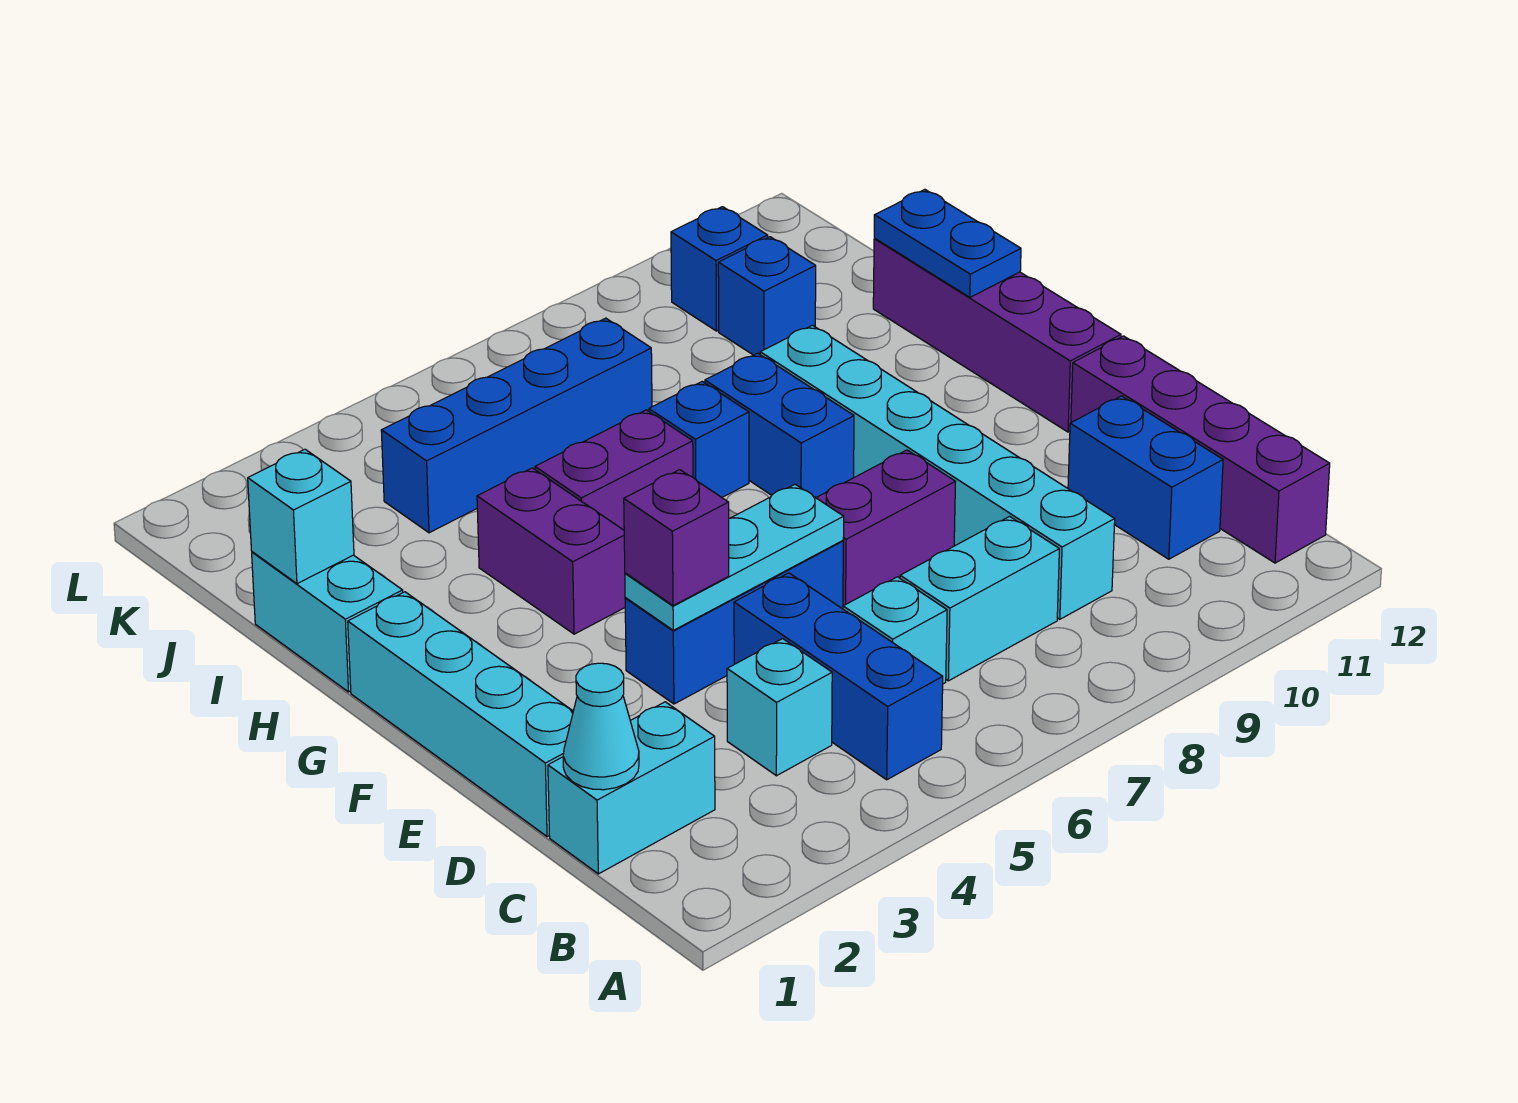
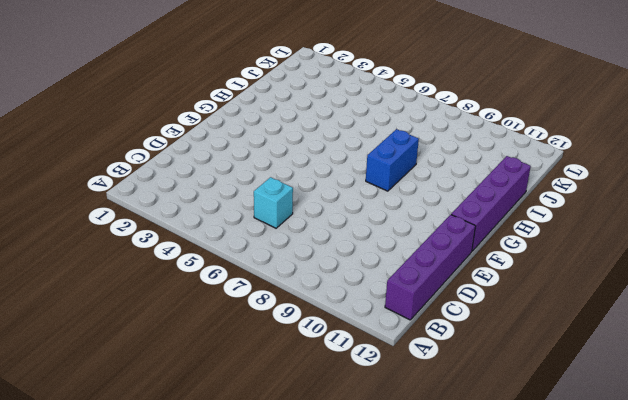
none -> blue brick B5:D5 level 1
none -> cyan brick C1:C2 level 1
none -> cyan brick C4 level 1

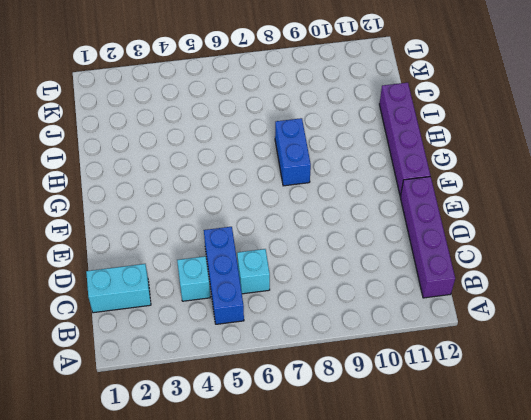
none -> cyan brick C7:C8 level 1
none -> cyan brick C9:H9 level 1
none -> blue brick C11:D11 level 1

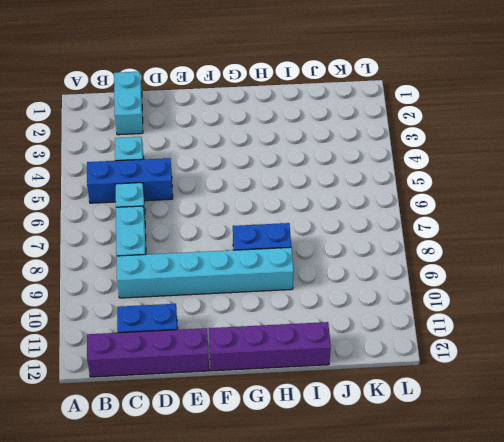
none -> cyan brick D1:G1 level 1
none -> blue brick E4:E6 level 1
none -> purple brick E7:E8 level 1

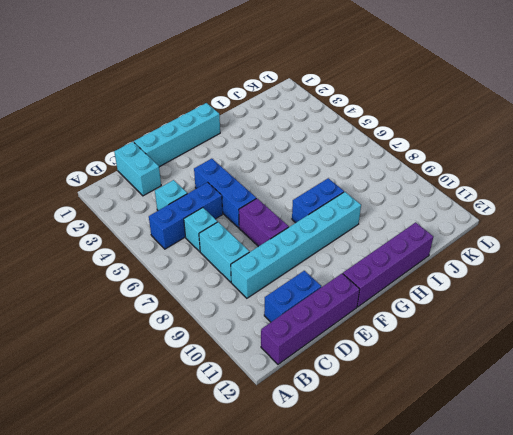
none -> purple brick G4:H4 level 1
none -> cyan brick H1:I1 level 1
none -> purple brick H5:H6 level 1

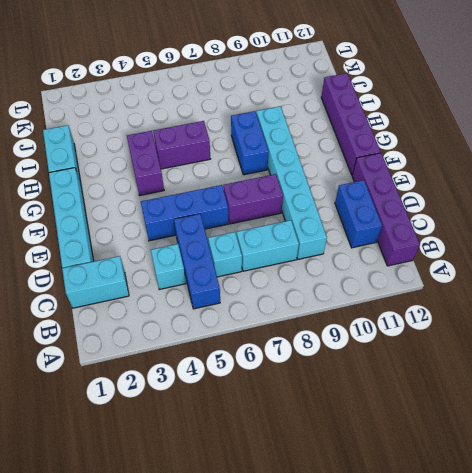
none -> blue brick H7 level 1
none -> blue brick J4:J7 level 1
none -> blue brick J10 level 1

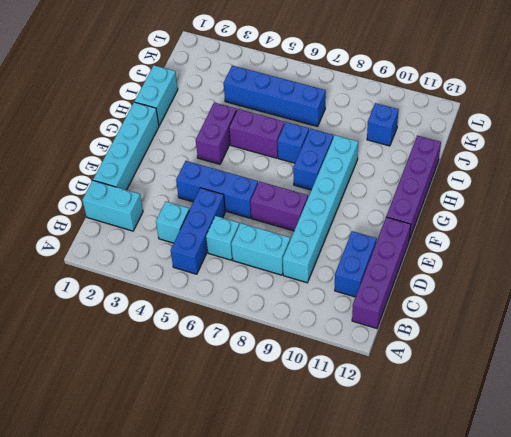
none -> blue brick K10 level 1
none -> cyan cone C1 level 2
none -> cyan plate E4:E6 level 2

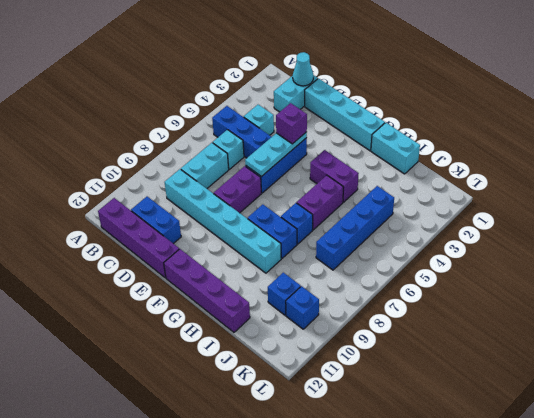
none -> blue plate H12:I12 level 2
none -> cyan brick I1 level 2

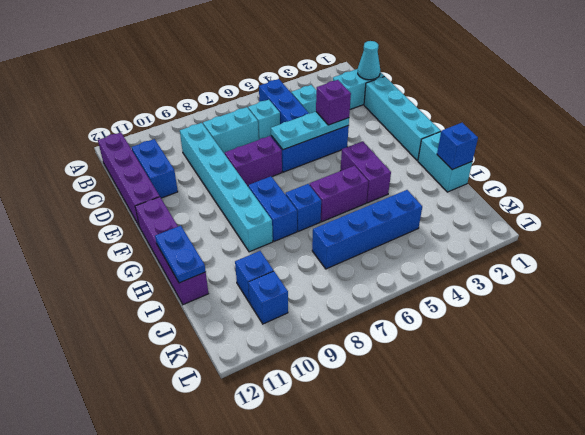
blue brick I1 level 2 -> cyan brick I1 level 2

